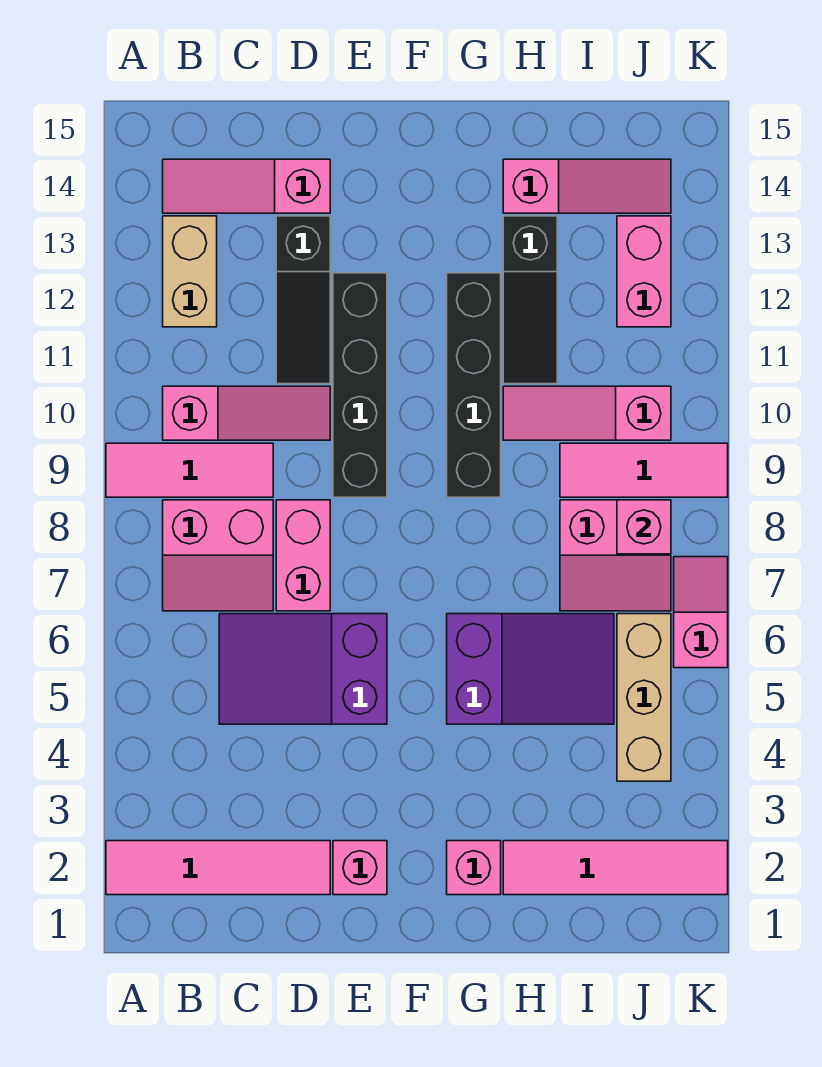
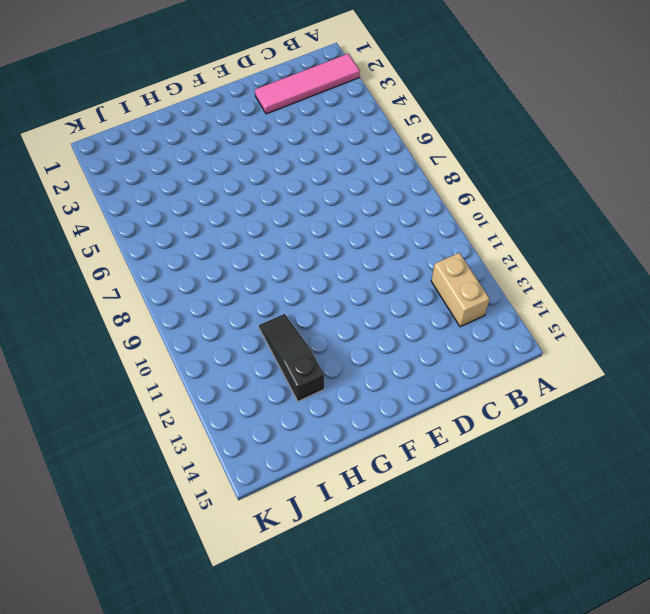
none -> pink tile A9:C9 level 1
none -> pink slope B7:C8 level 1 top 8
none -> pink slope B10:D10 level 1 top B

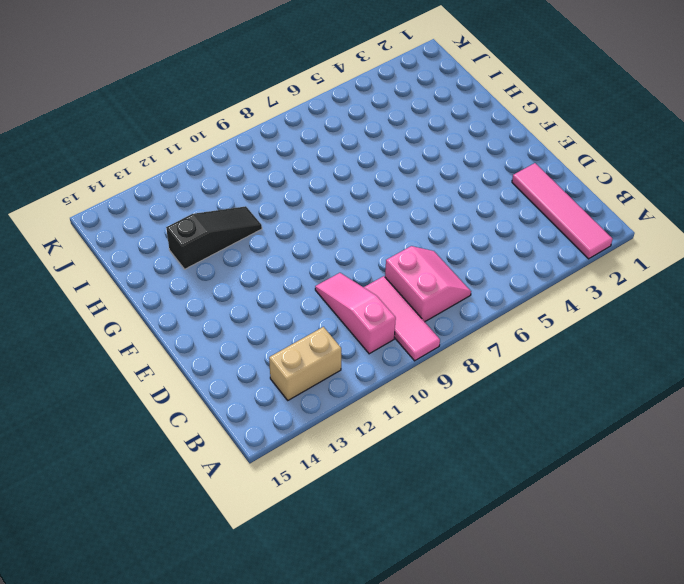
none -> pink slope B14:D14 level 1 top D
none -> purple slope C5:E6 level 1 top E
none -> pink brick D7:D8 level 1

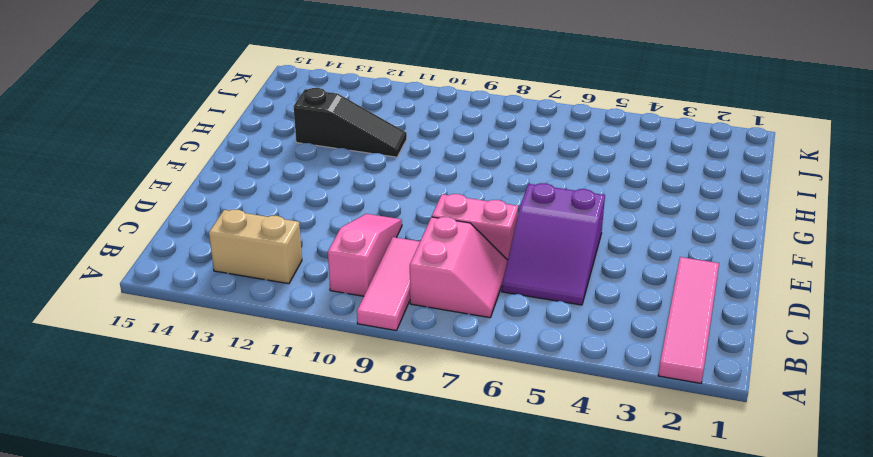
none -> pink slope B14:D14 level 1 top D
none -> black slope D11:D13 level 1 top 13
none -> pink brick E2 level 1

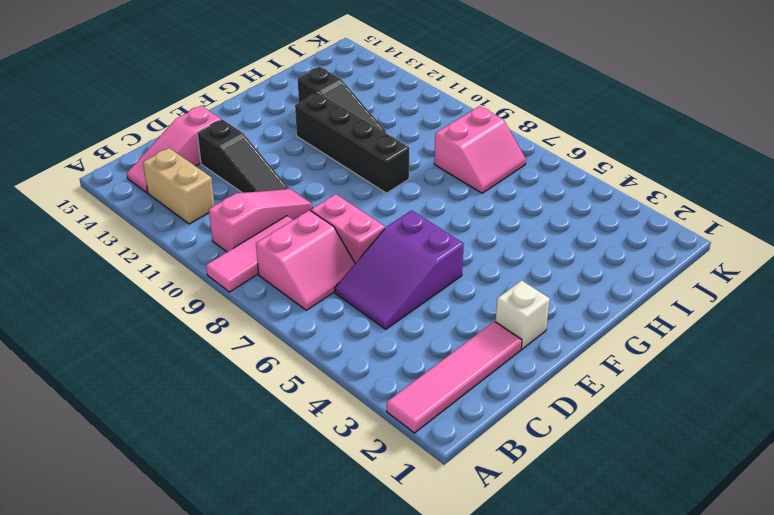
white brick E2 level 1 -> pink brick E2 level 1
none -> black brick E9:E12 level 1
none -> pink brick G2 level 1
none -> purple slope G5:I6 level 1 top G

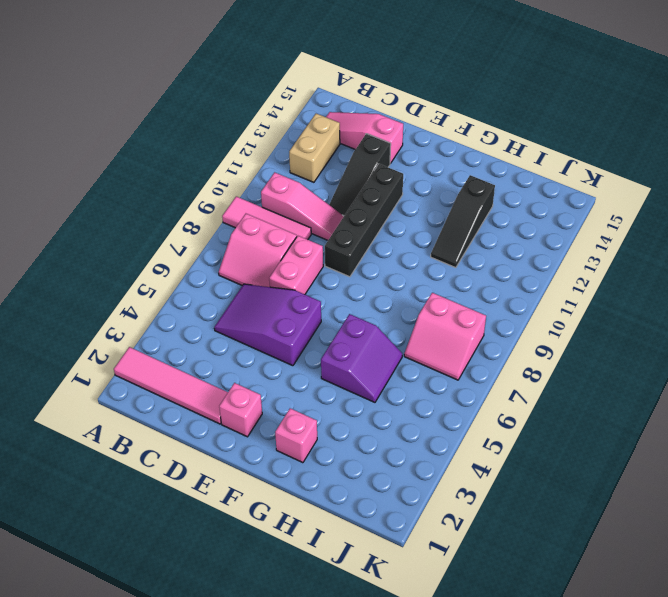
purple slope G5:H6 level 1 top G -> purple slope G5:I6 level 1 top G
none -> black brick G9:G12 level 1
none -> pink tile H2:K2 level 1
none -> pink slope H10:J10 level 1 top J

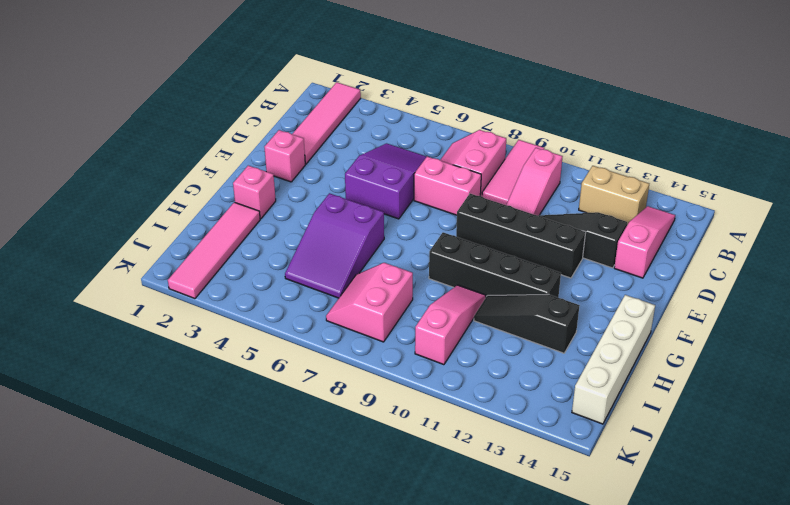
white brick G15:J15 level 1 -> none
none -> pink slope H14:J14 level 1 top H
none -> pink tile I9:K9 level 1
none -> tan brick J4:J6 level 1

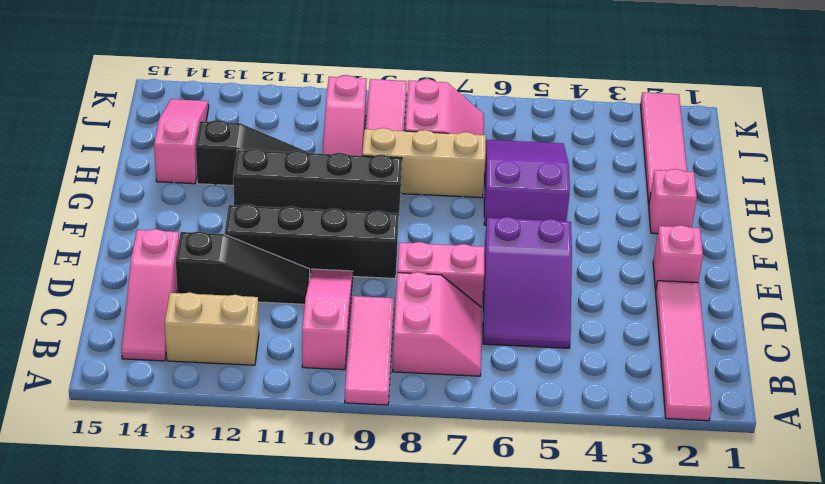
tan brick H7:H9 level 1 -> tan brick J4:J6 level 1
none -> pink brick J12:J13 level 1
none -> pink slope K6:K7 level 1 top 6
none -> pink brick J8 level 2

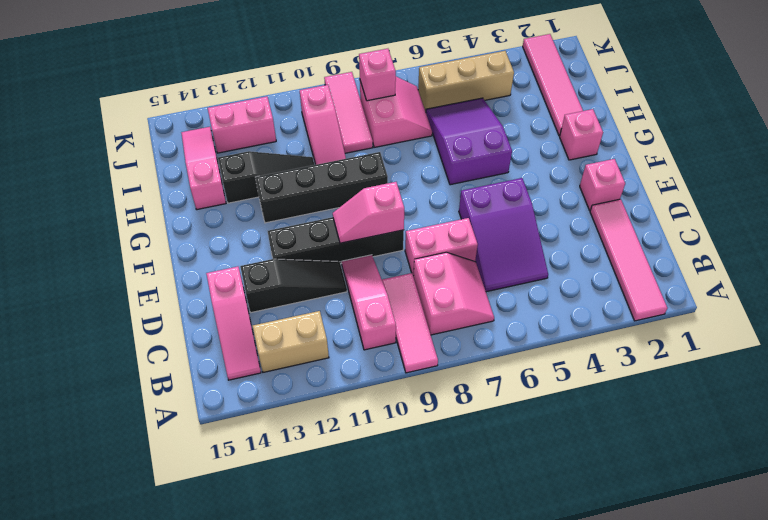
pink slope E9:E10 level 2 top 9 -> pink slope K6:K7 level 1 top 6

